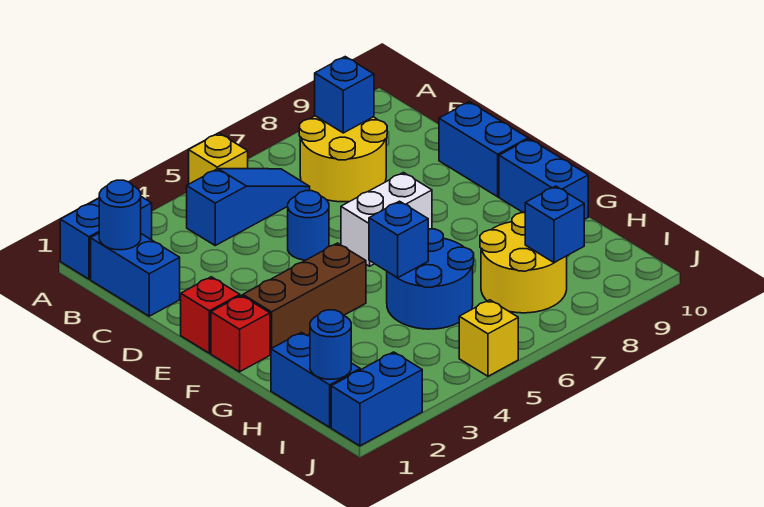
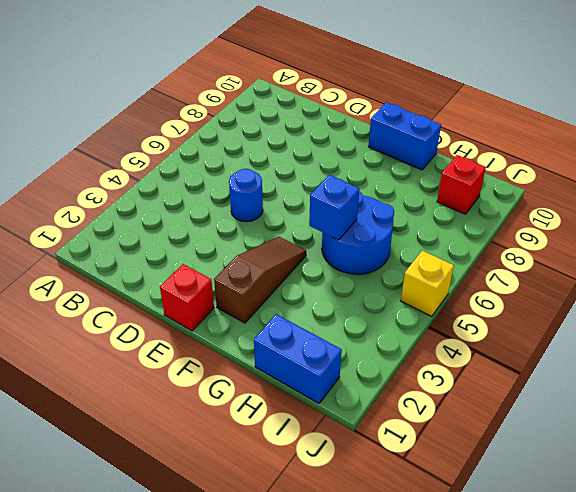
brown slope F2:F4 level 1 top 2 -> brown brick F2:F4 level 1
red brick I9 level 1 -> red brick F1 level 1
none -> blue brick A1:A2 level 1
none -> yellow brick A5 level 1
none -> blue brick B1:C1 level 1

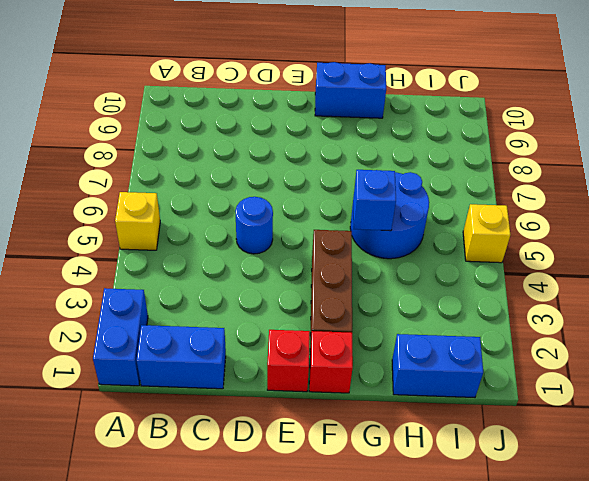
none -> blue slope B4:B6 level 1 top 4
none -> yellow round brick B7:C8 level 1
none -> blue brick D10:E10 level 1

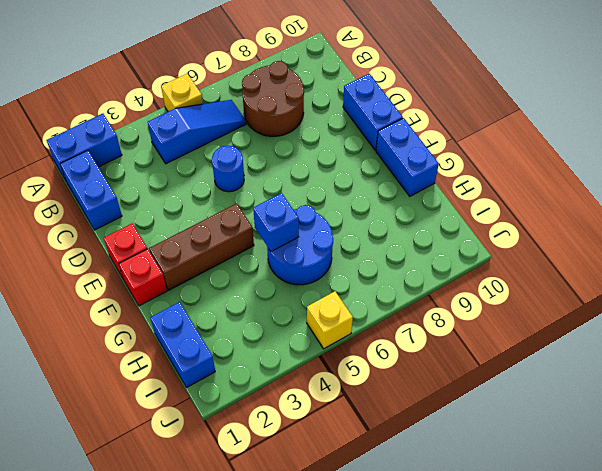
brown round brick B7:C8 level 1 -> yellow round brick B7:C8 level 1
none -> white brick E6:E7 level 1
none -> yellow round brick H7:I8 level 1
none -> blue brick J1:J2 level 1

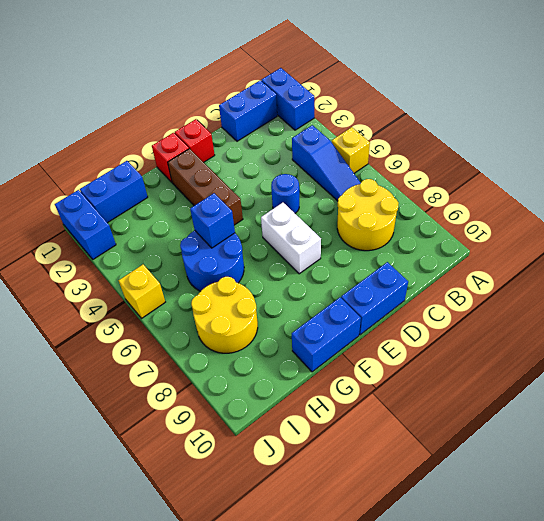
none -> blue round brick B1 level 2
none -> blue brick B8 level 2
none -> blue round brick I1 level 2

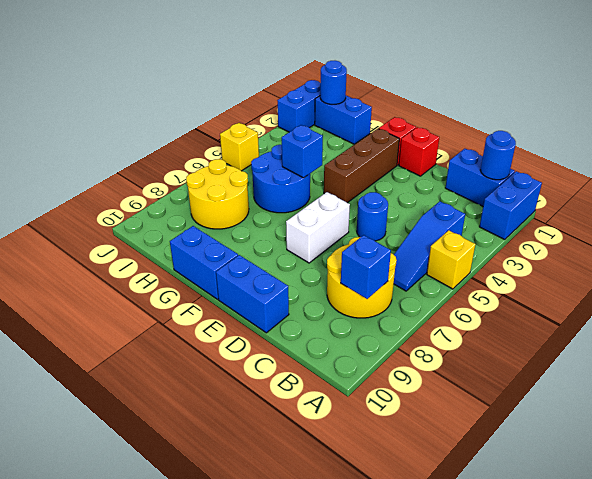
none -> blue brick I8 level 2

